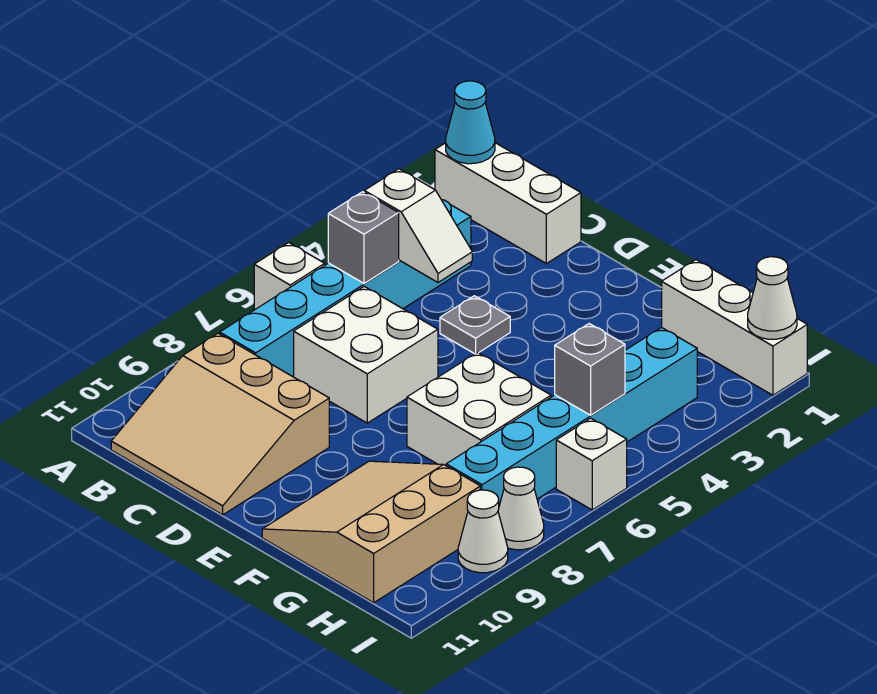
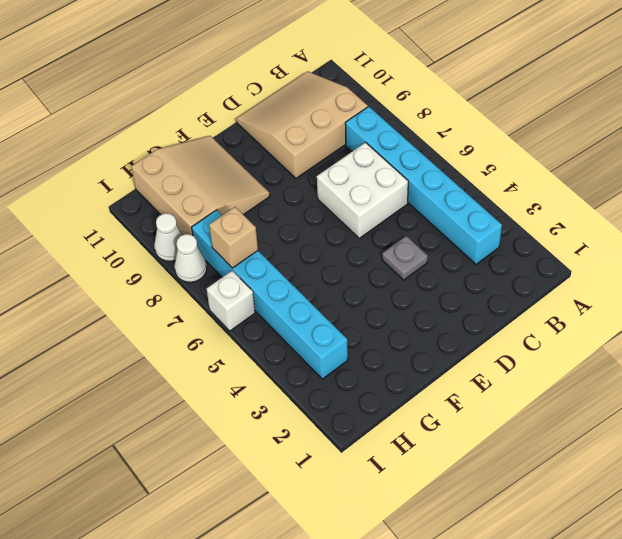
tan brick H7 level 2 -> none
none -> white brick A1:C1 level 1
none -> white brick A6 level 1
none -> white brick F6:G7 level 1

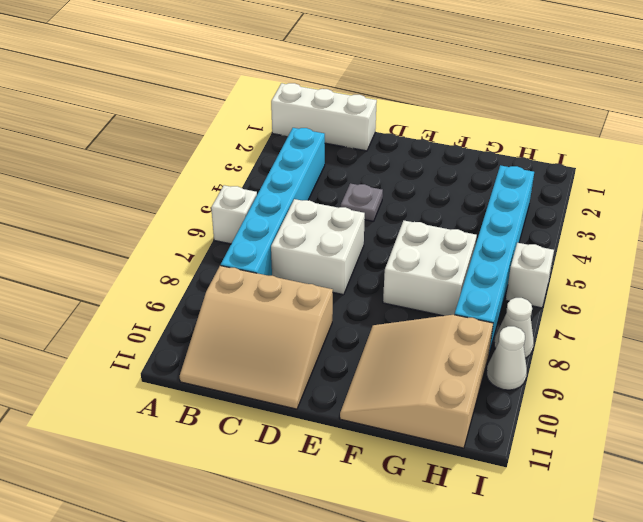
none -> white brick G1:I1 level 1
none -> cyan cone A1 level 2
none -> white slope B4:C4 level 2 top B

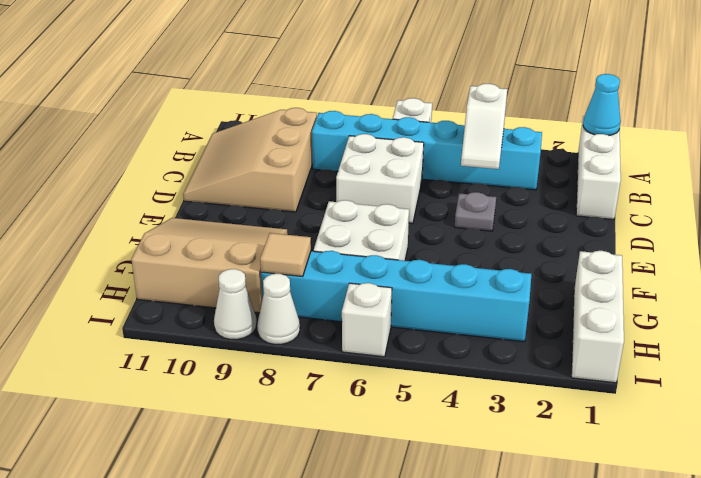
tan tile H8 level 2 -> none
none -> grey brick B5 level 2
none -> grey brick H5 level 2
none -> white cone I1 level 2

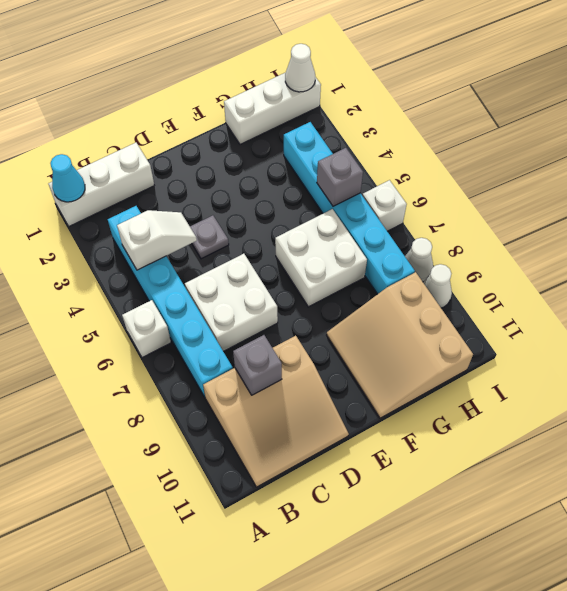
grey brick C9 level 2 -> grey brick B5 level 2

